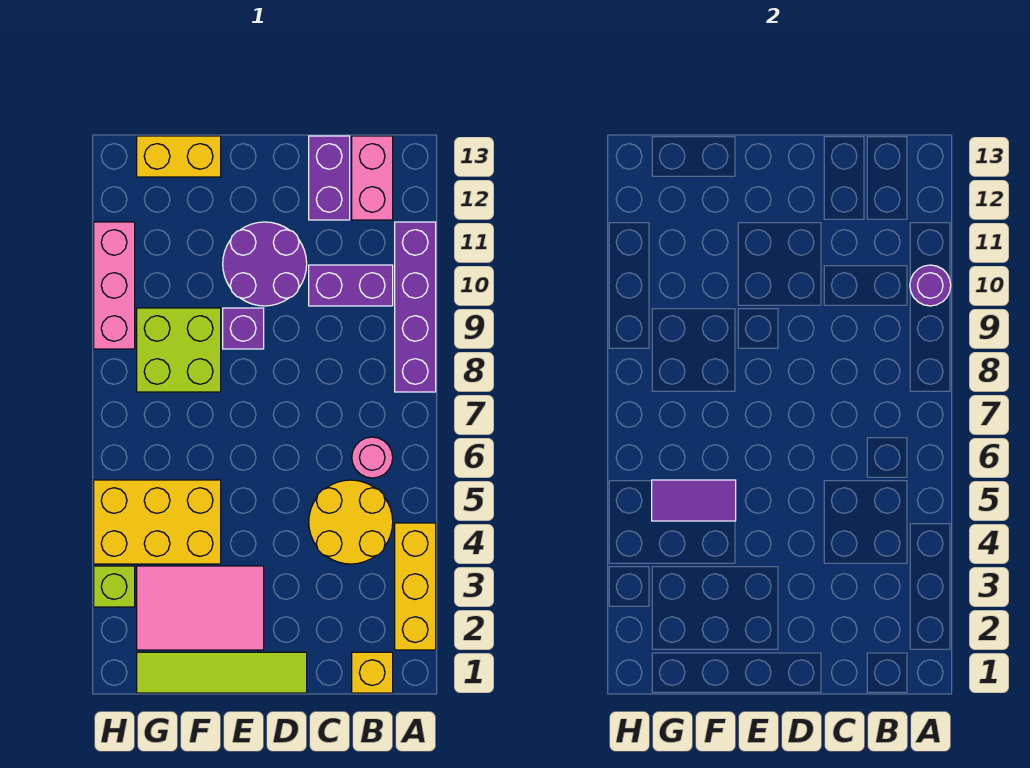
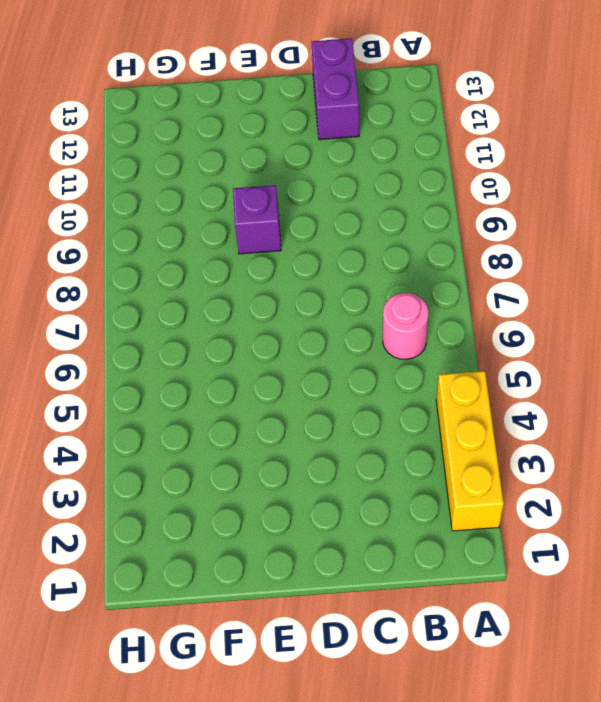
none -> purple brick A8:A11 level 1
none -> yellow brick B1 level 1
none -> yellow round brick B4:C5 level 1

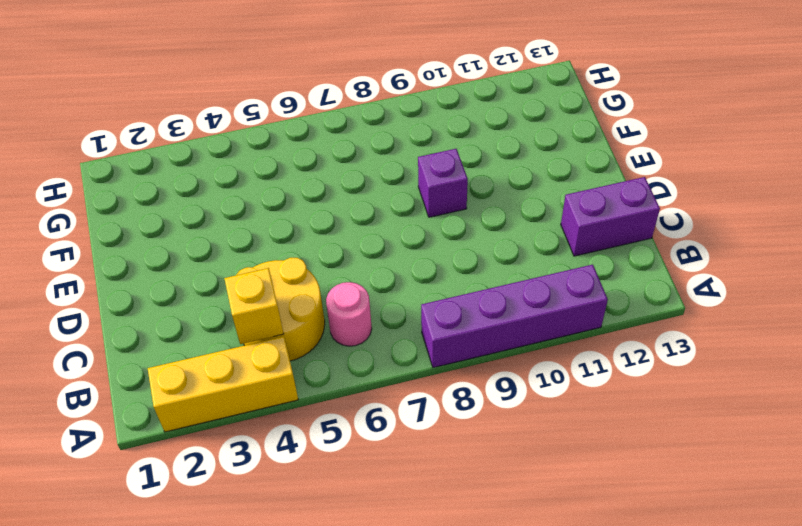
yellow brick B4 level 2 -> yellow brick B1 level 1
none -> purple brick B10:C10 level 1
none -> pink brick B12:B13 level 1
none -> lime tile D1:G1 level 1

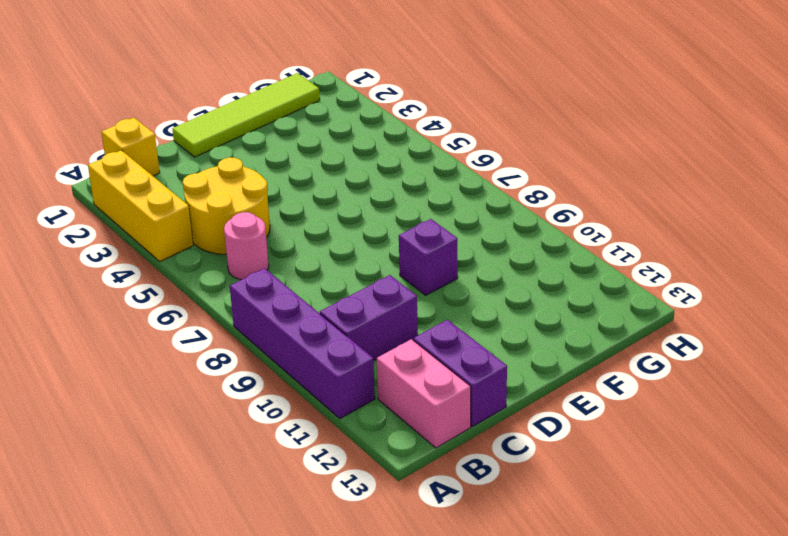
none -> purple round brick D10:E11 level 1
none -> pink tile E2:G3 level 1
none -> yellow brick F4:H5 level 1

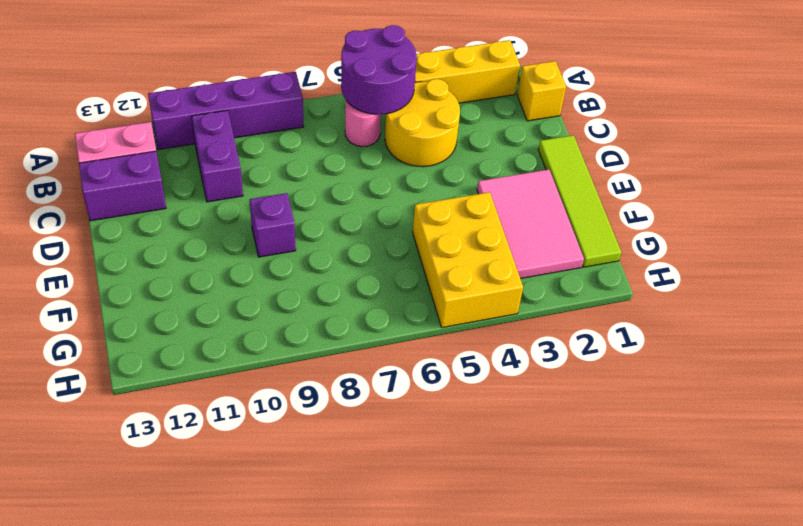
purple round brick A5:B6 level 2 -> purple round brick D10:E11 level 1
none -> lime brick F8:G9 level 1
none -> yellow brick F13:G13 level 1
none -> lime brick H3 level 1

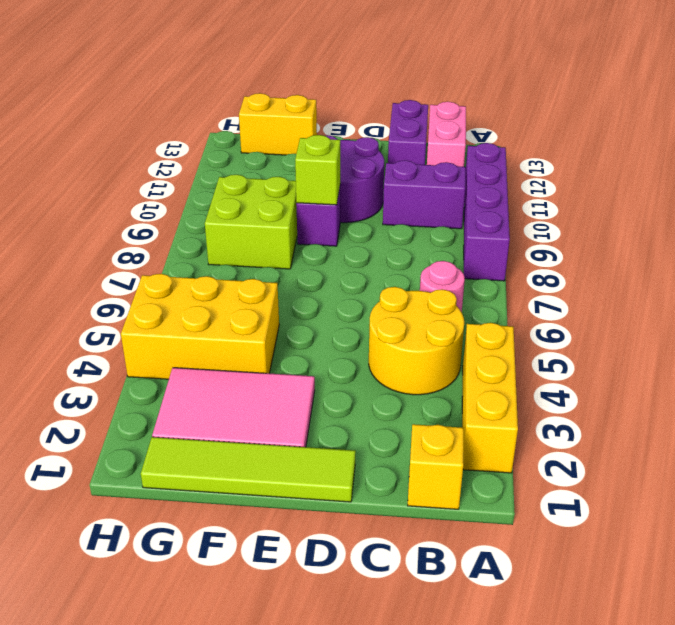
lime brick E9 level 2 -> lime brick H3 level 1
none -> pink brick H9:H11 level 1
none -> purple round brick A10 level 2
none -> purple tile F5:G5 level 2

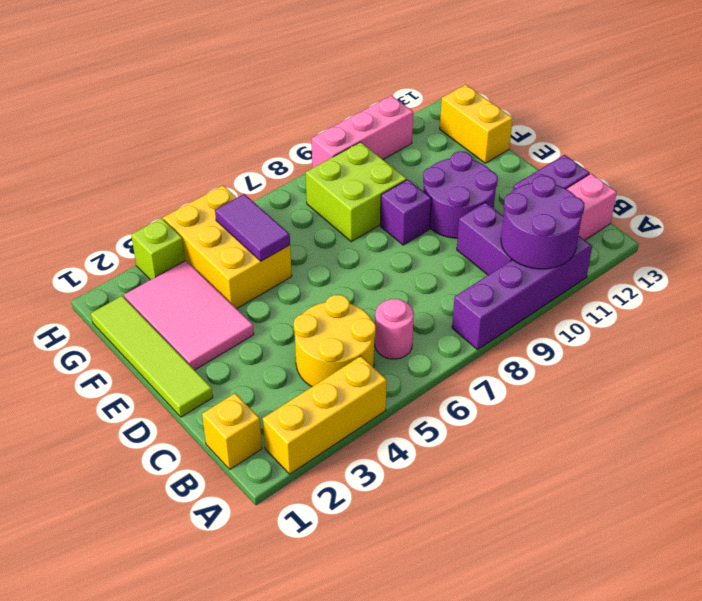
purple round brick A10:B11 level 2 -> purple round brick A10 level 2

